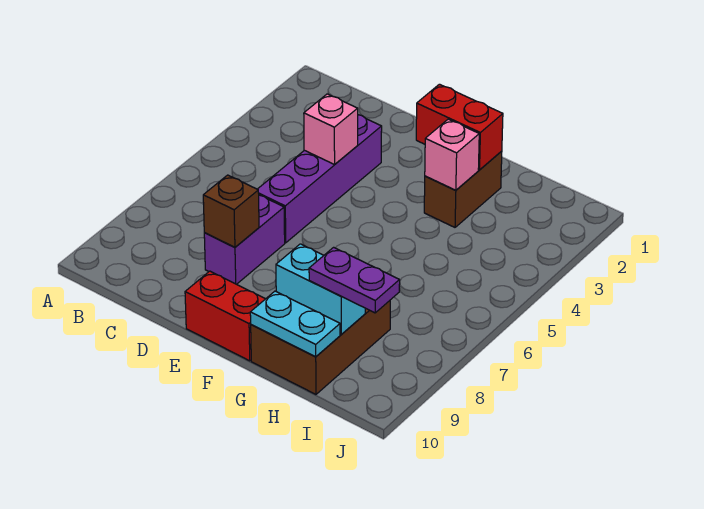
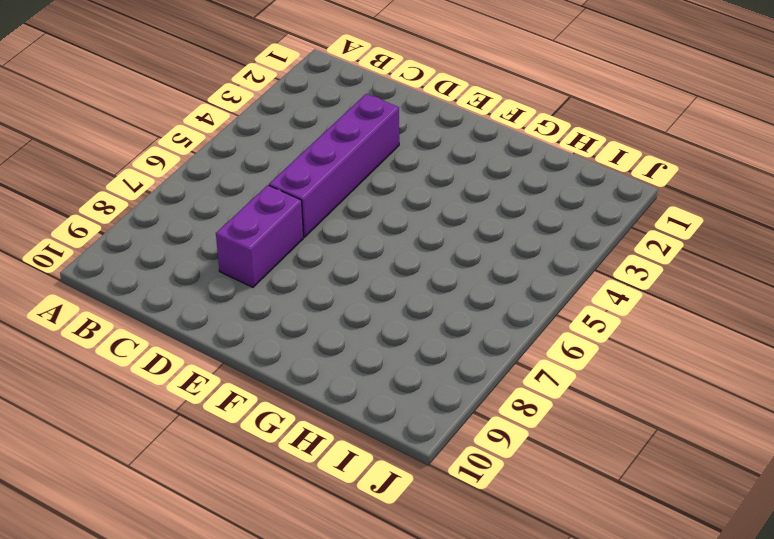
none -> red brick E10:F10 level 1
none -> brown brick G2:G3 level 1
none -> brown brick G8:H10 level 1

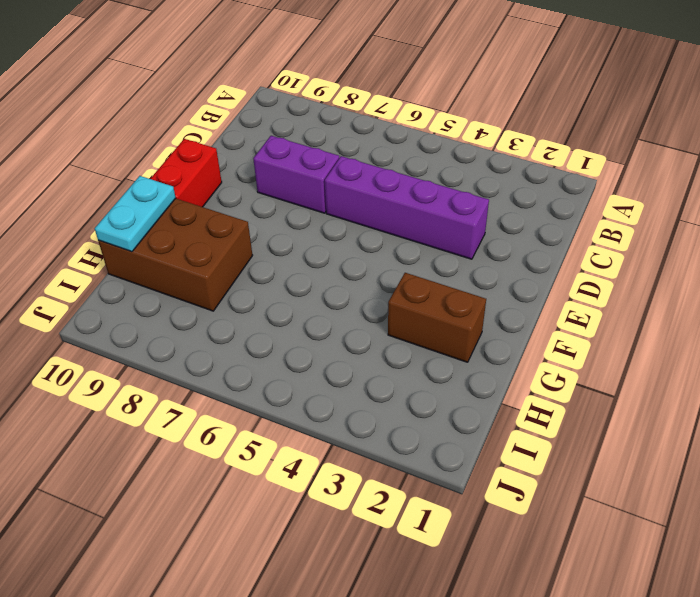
none -> pink brick D4 level 2
none -> brown brick D8 level 2
none -> red brick F2:G2 level 2

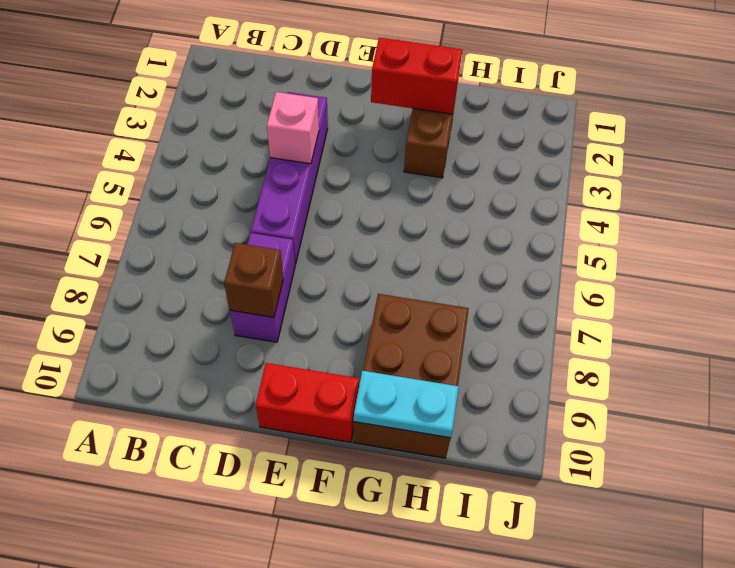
none -> pink brick G3 level 2
none -> cyan brick G9:H9 level 2
none -> purple plate H9:I9 level 3

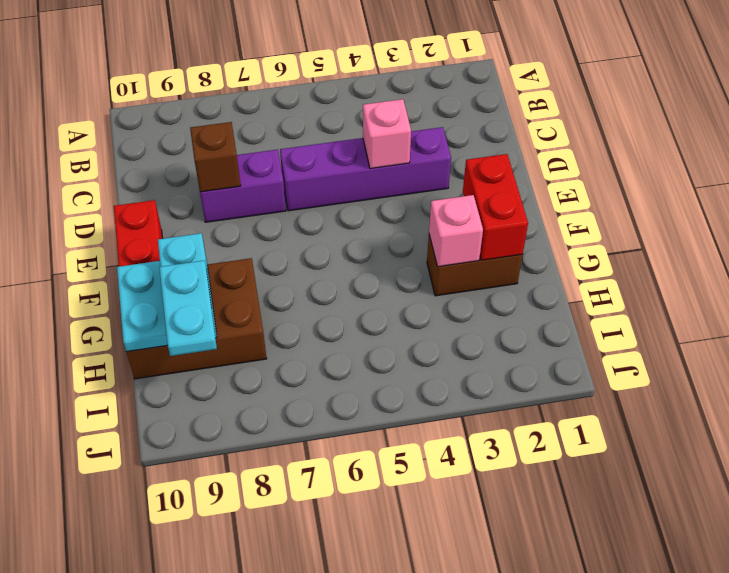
cyan plate H9:I9 level 3 -> purple plate H9:I9 level 3

